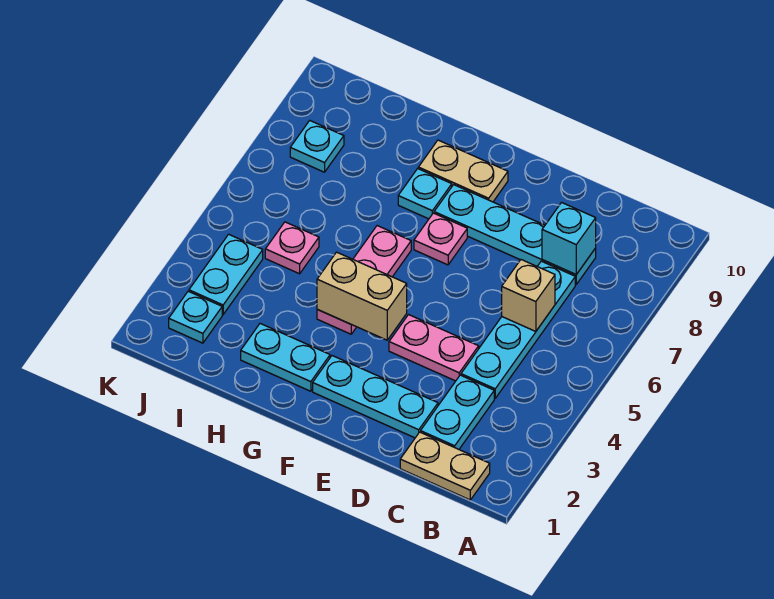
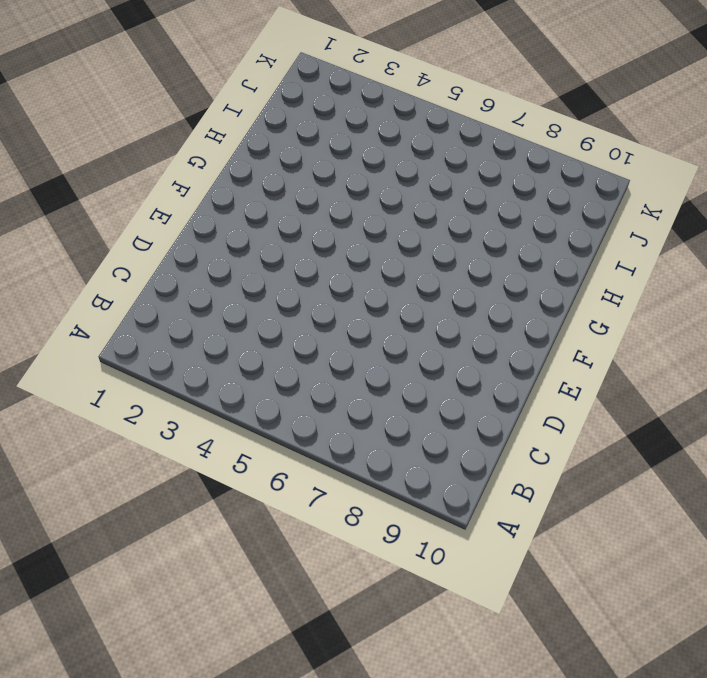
none -> tan plate B1:C1 level 1
none -> cyan plate C2:C3 level 1
none -> cyan plate C4:C7 level 1

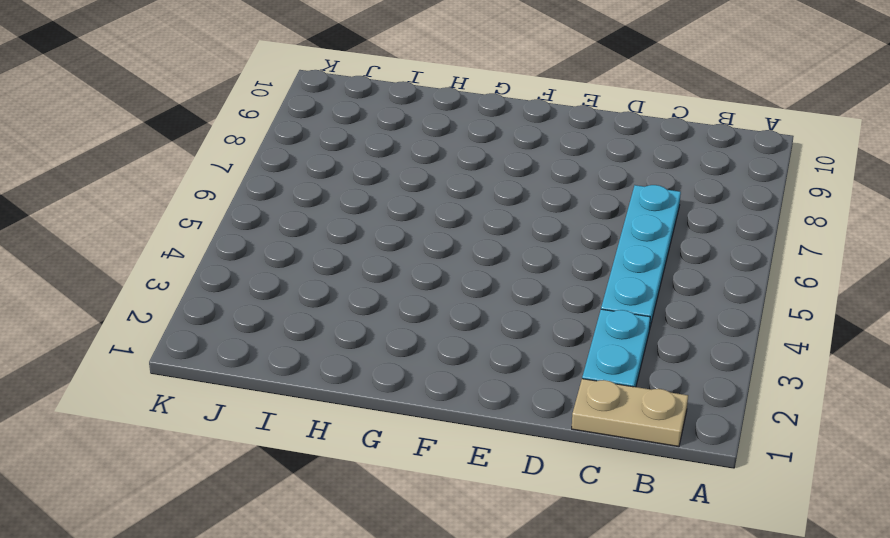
none -> cyan plate C8:F8 level 1
none -> cyan plate D2:F2 level 1
none -> pink plate D4:E4 level 1

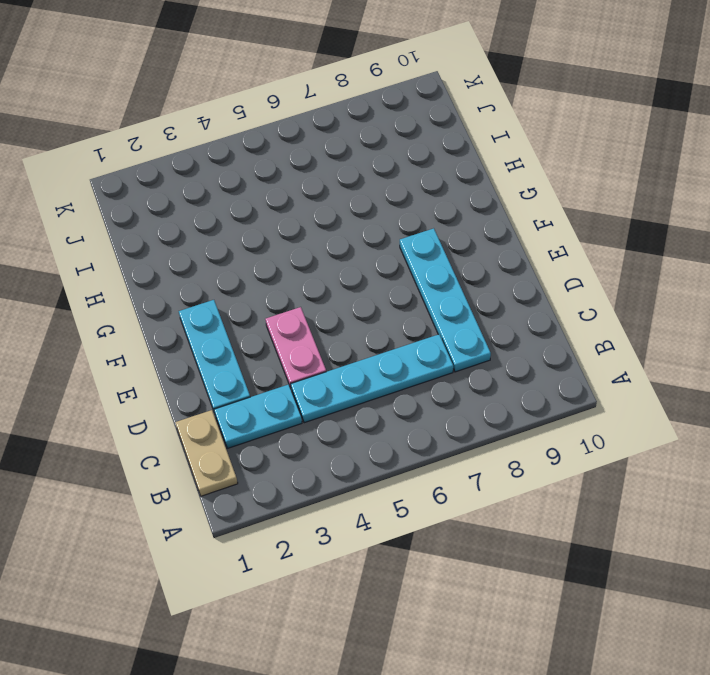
none -> pink plate F7 level 1
none -> tan plate F9:G9 level 1
none -> cyan plate G2:H2 level 1

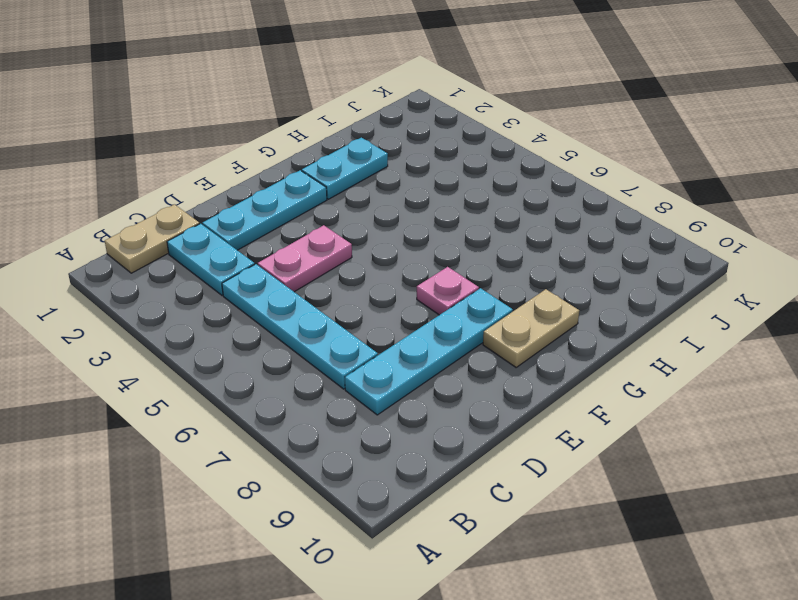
none -> pink plate G4:G6 level 1
none -> cyan plate G8 level 1
none -> pink plate I5 level 1

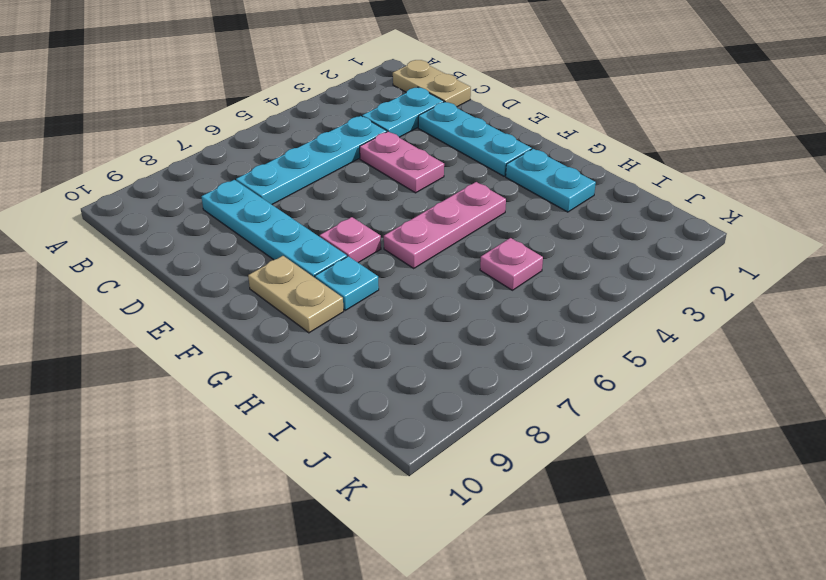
none -> cyan plate J2 level 1
none -> cyan plate J3:J4 level 1
none -> cyan plate J8 level 1

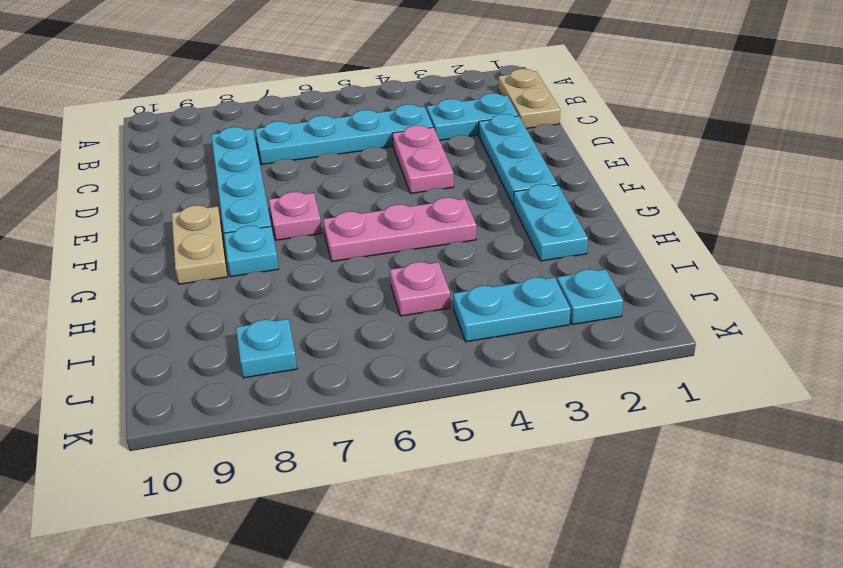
none -> tan brick C6 level 2
none -> cyan brick C8 level 2
none -> tan brick F4:G4 level 2

